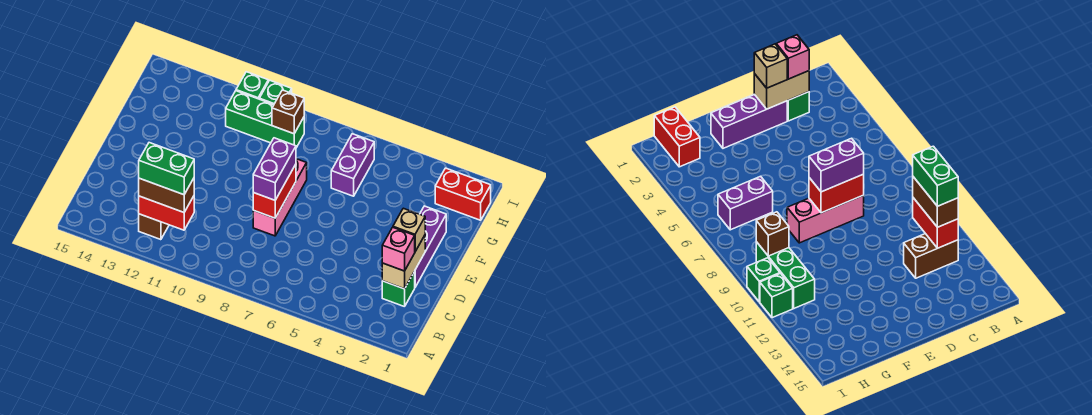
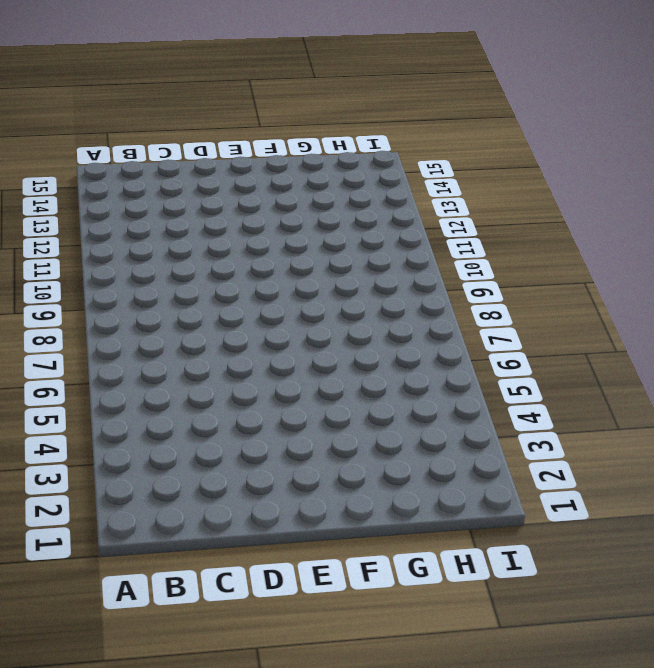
none -> brown brick B12:C12 level 1
none -> green brick C2 level 1
none -> purple brick D2:F2 level 1

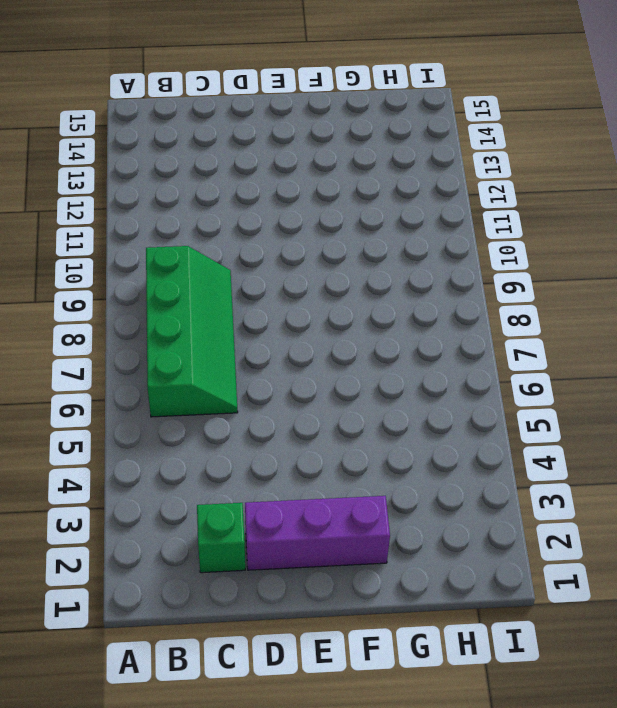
green slope B6:C9 level 1 top B -> none
none -> brown brick B12:C12 level 1
none -> pink brick D8:F8 level 1
none -> purple brick G6:H6 level 1

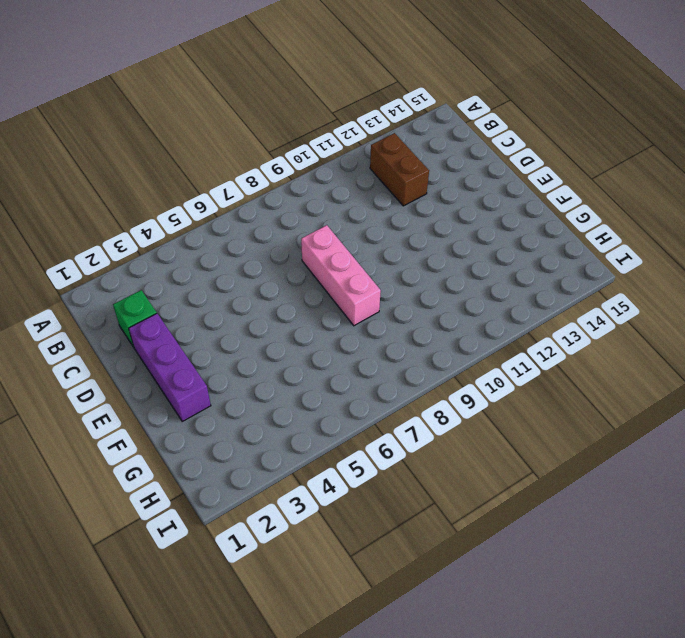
none -> purple brick G6:H6 level 1
none -> red brick H1:H2 level 1
none -> green brick H9:H11 level 1

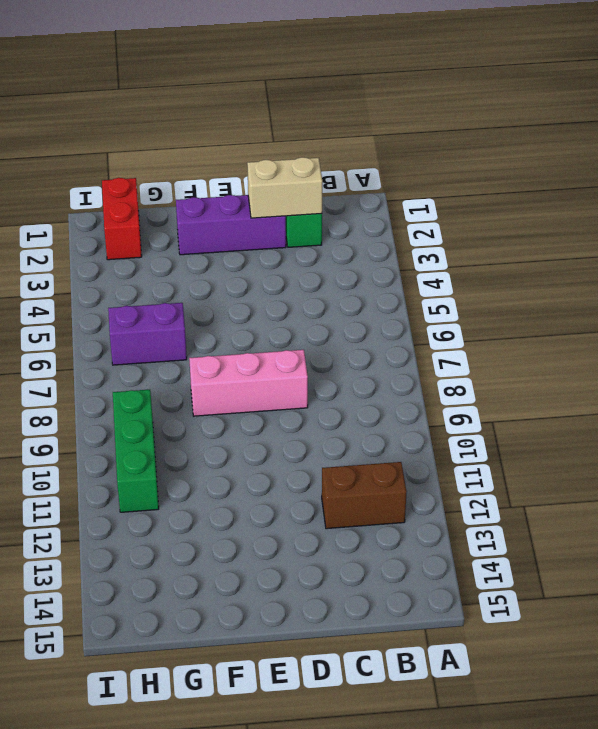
none -> green brick I10 level 1
none -> green brick I11 level 1
none -> red brick B11:B12 level 2

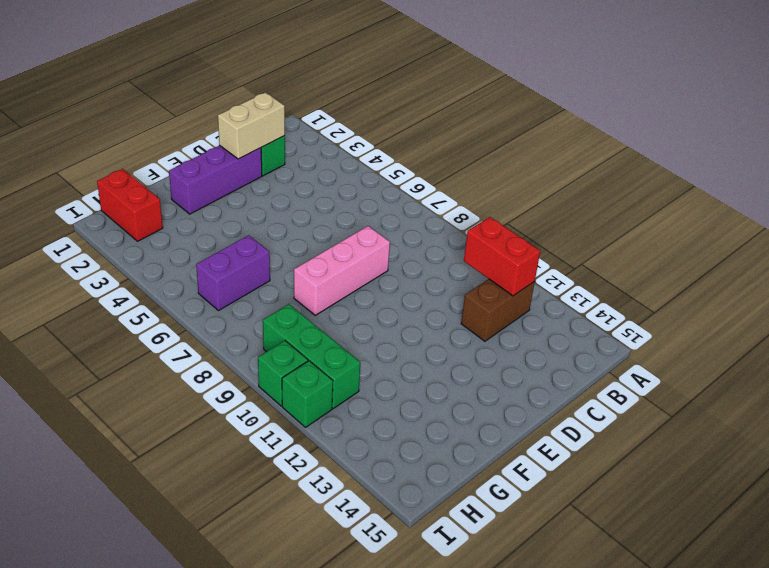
none -> red brick D8:E8 level 2
none -> brown brick H9 level 2
none -> brown brick B11:B12 level 3

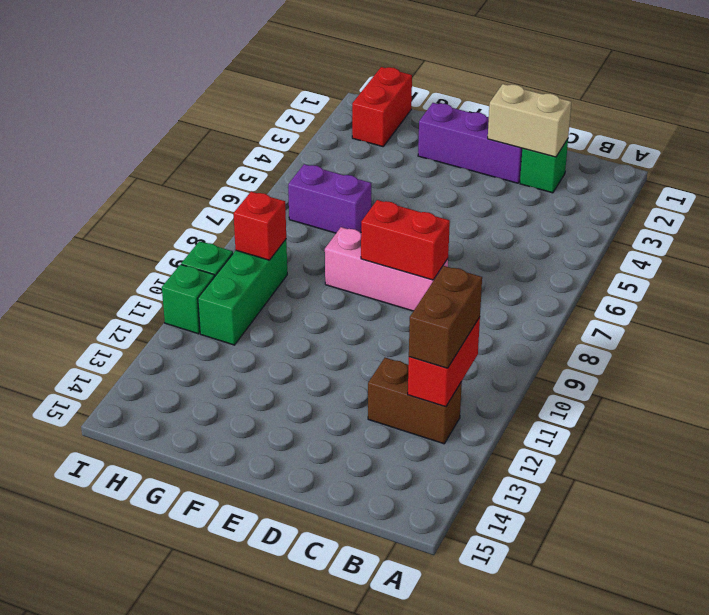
red brick H9 level 2 -> brown brick H9 level 2
none -> pink brick C2 level 3
none -> tan brick D2 level 3
none -> purple brick D8:E8 level 3

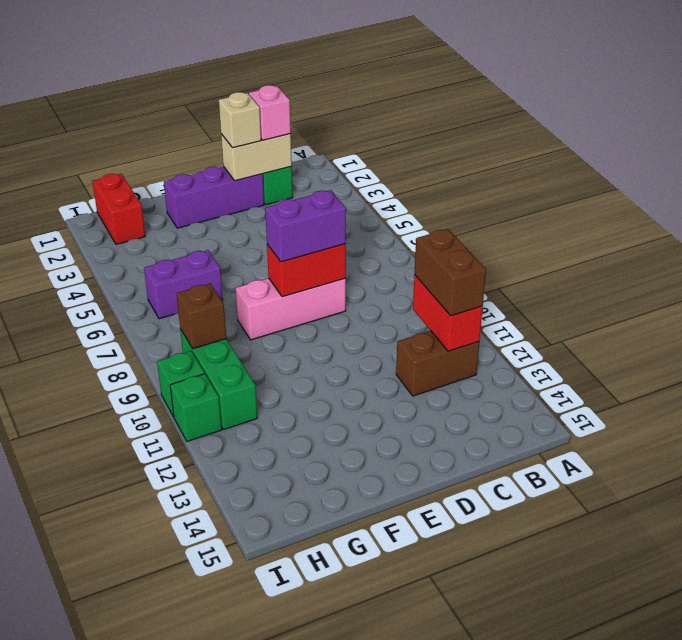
none -> green brick B11:B12 level 4

